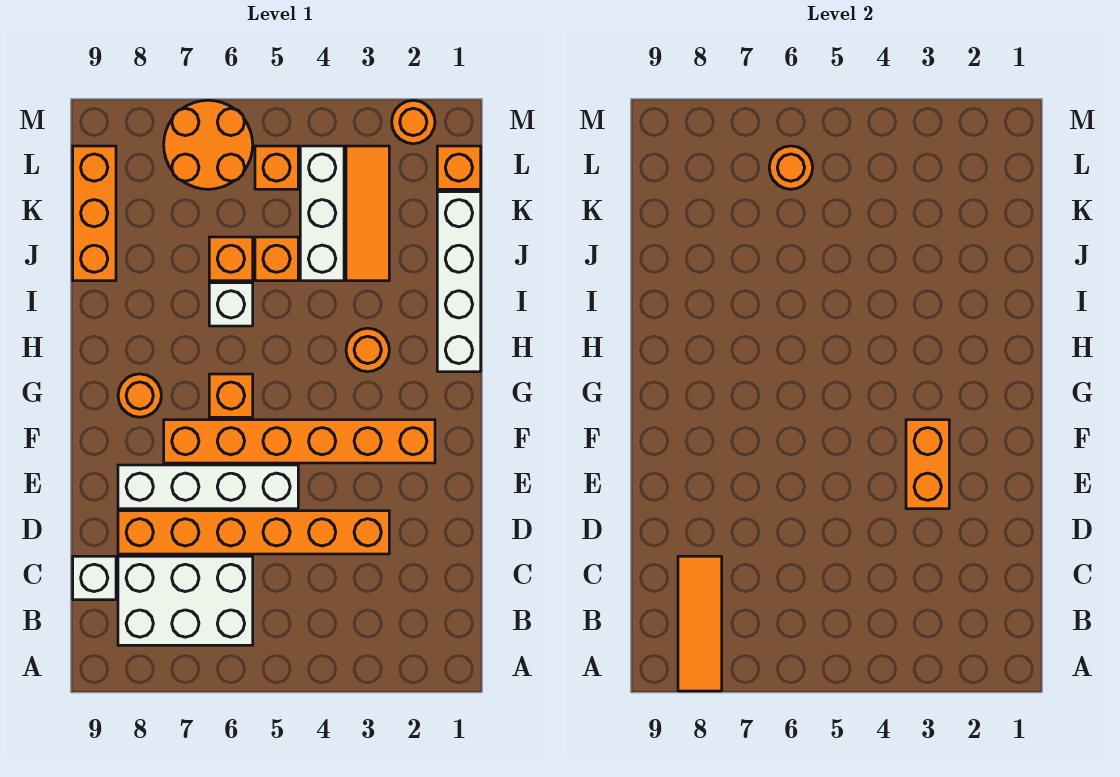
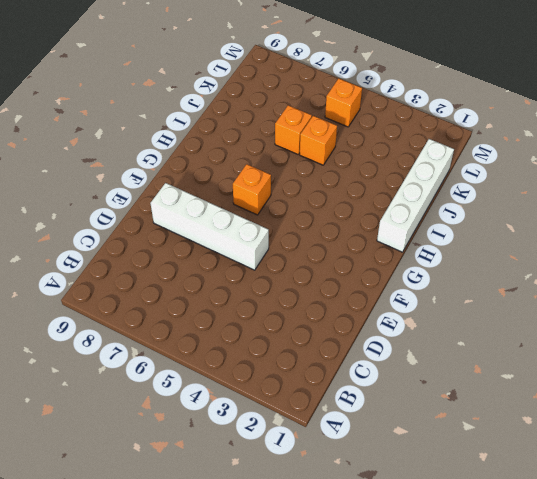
none -> white brick B6:C8 level 1
none -> white brick C9 level 1
none -> orange brick D3:D8 level 1

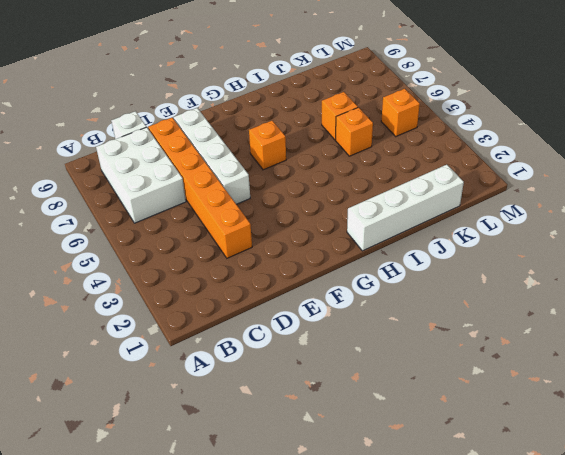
none -> orange brick F2:F7 level 1
none -> orange round brick G8 level 1
none -> orange round brick H3 level 1

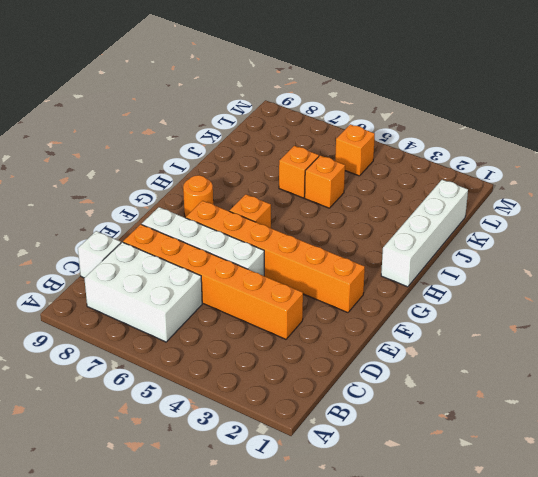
none -> orange round brick H3 level 1
none -> white brick I6 level 1
none -> orange tile J3:L3 level 1

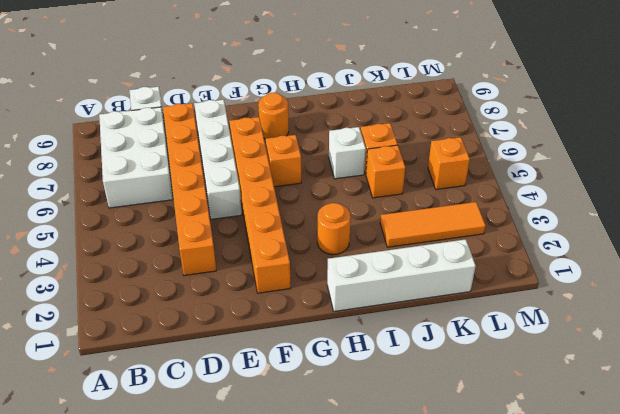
none -> white brick J4:L4 level 1
none -> orange brick J9:L9 level 1
none -> orange brick L1 level 1

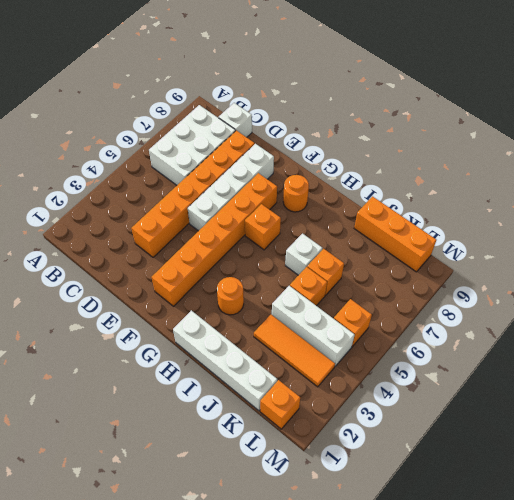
none -> orange round brick L6:M7 level 1
none -> orange round brick M2 level 1
none -> orange tile A8:C8 level 2

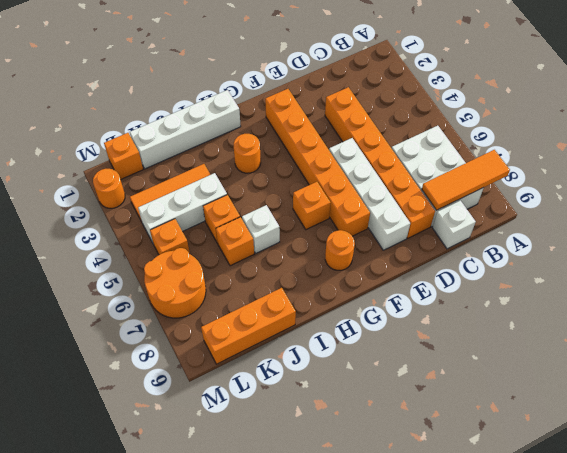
none -> orange brick E3:F3 level 2
none -> orange round brick L6 level 2

